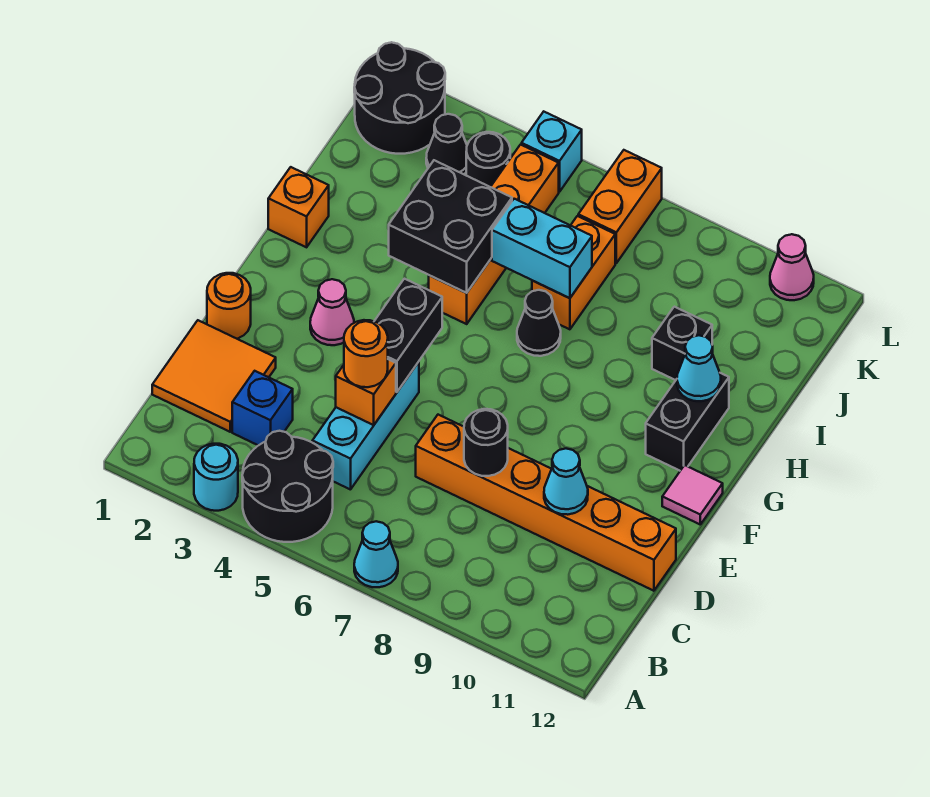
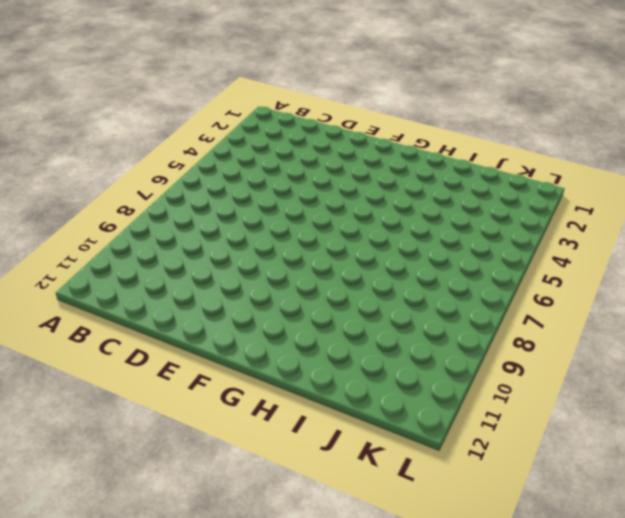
none -> cyan round brick A3 level 1
none -> black round brick A4:B5 level 1
none -> cyan cone A7 level 1
none -> orange tile C1:D2 level 1

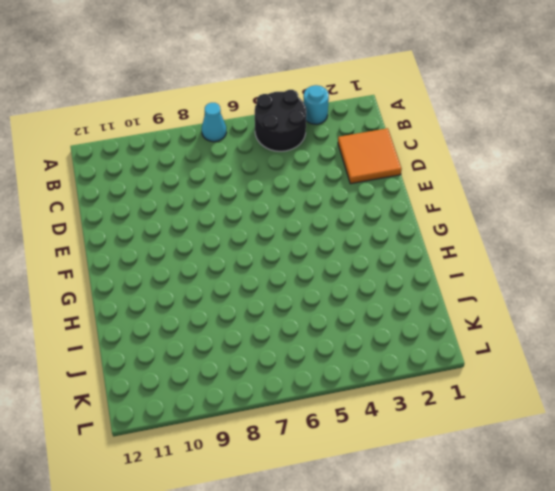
none -> blue brick C3 level 1
none -> cyan brick C5:E5 level 1
none -> orange brick D7:D12 level 1
none -> orange round brick E1 level 1

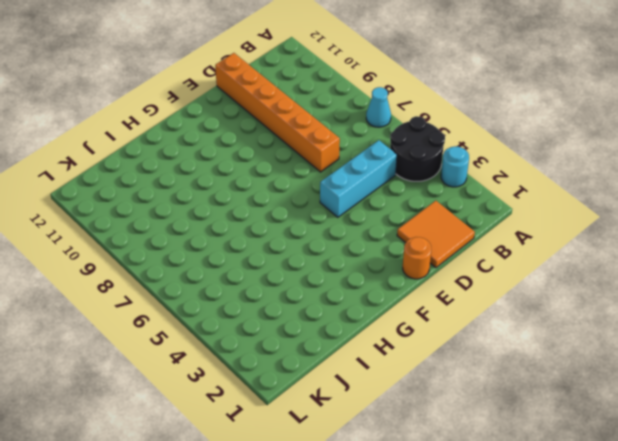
none -> blue brick C3 level 1
none -> pink cone F3 level 1
none -> pink tile F12 level 1
none -> black brick G11:H11 level 1

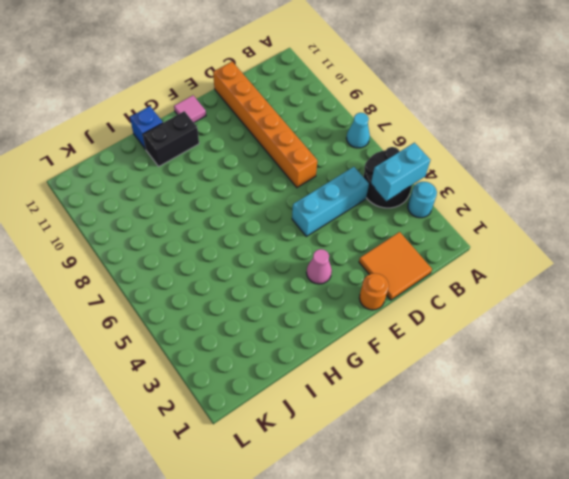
cyan brick A4:B4 level 2 -> cyan brick I6:I7 level 2
blue brick H12 level 1 -> blue brick C3 level 1
none -> orange brick H1 level 1
none -> orange brick H5:K5 level 1
none -> black cone H7 level 1
none -> orange brick I7:J7 level 1

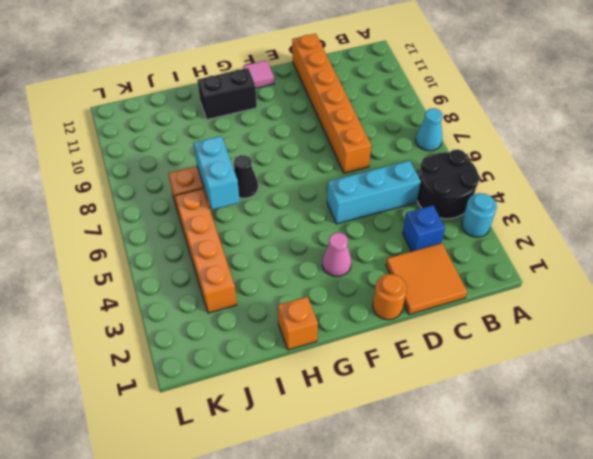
orange brick J3:J6 level 1 -> orange brick H5:K5 level 1
none -> black brick I10 level 1
none -> black round brick K1:L2 level 1
none -> black cone K3 level 1
none -> black round brick K4 level 1

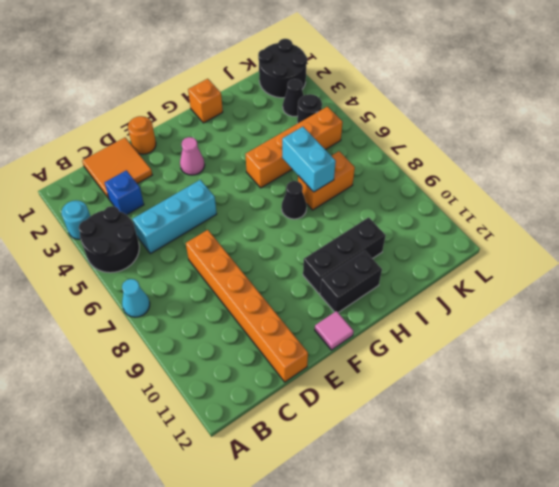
black brick G10:I10 level 1 -> black brick I10 level 1
none -> orange brick K7:L7 level 1
none -> cyan brick L5 level 1
none -> pink cone L11 level 1
none -> orange brick D5 level 2

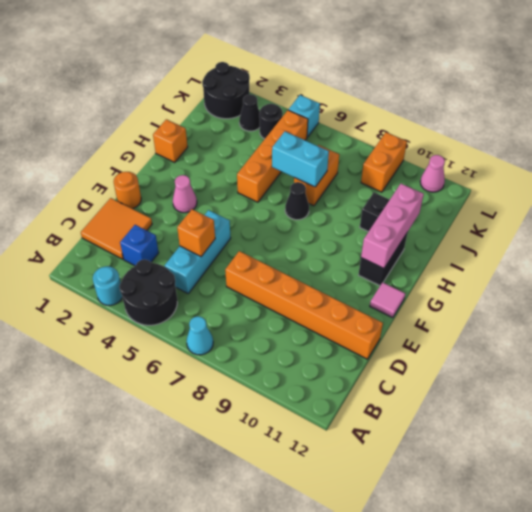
pink brick G11:I11 level 2 -> cyan cone H11 level 2
orange brick K9:L9 level 1 -> orange brick K7:L7 level 1
none -> black round brick D8 level 2
none -> cyan cone D10 level 2
none -> black brick E5:F5 level 2
none -> black brick H4:I5 level 2

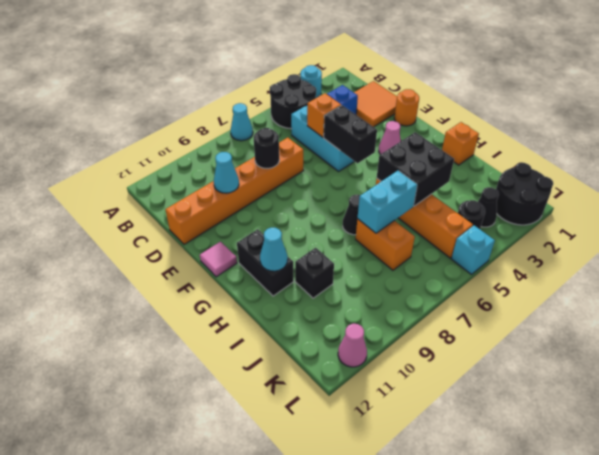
none -> orange brick K7:L7 level 1
none -> orange round brick D5 level 3

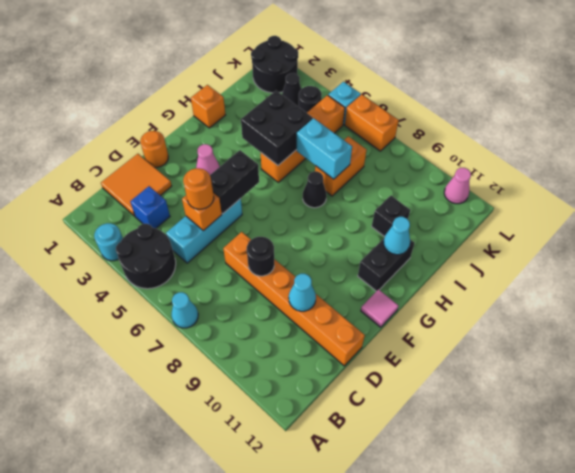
orange brick L6:L7 level 1 -> orange brick K7:L7 level 1

